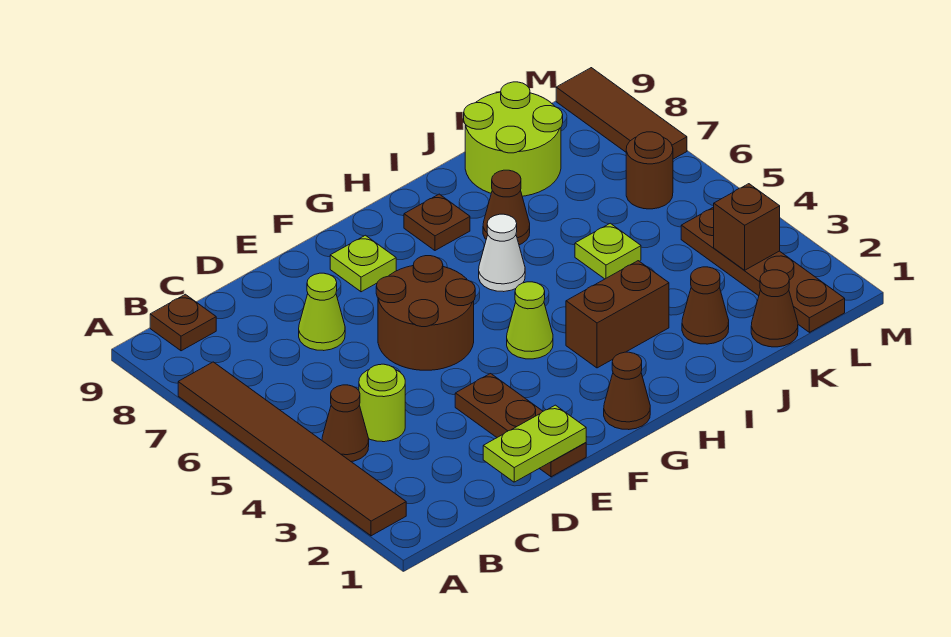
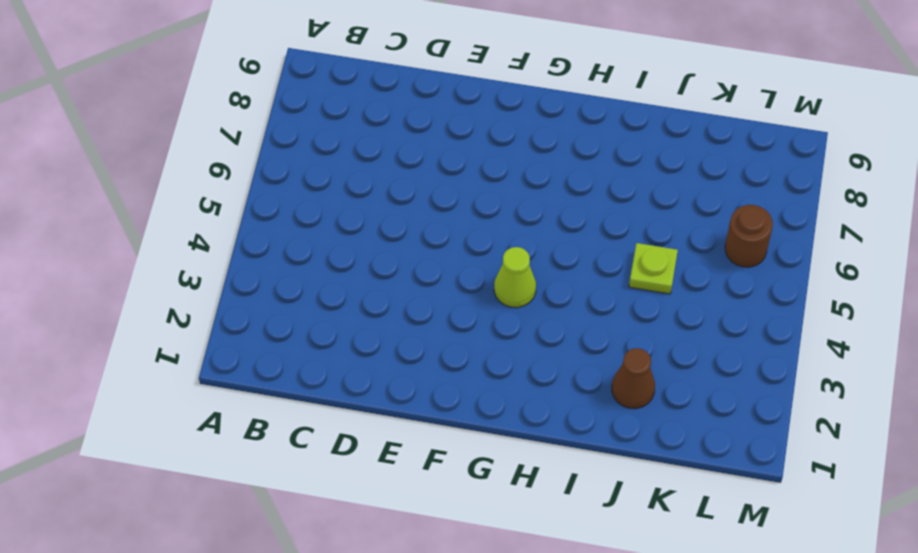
none -> brown tile A2:A7 level 1
none -> brown cone B4 level 1
none -> brown plate B9 level 1

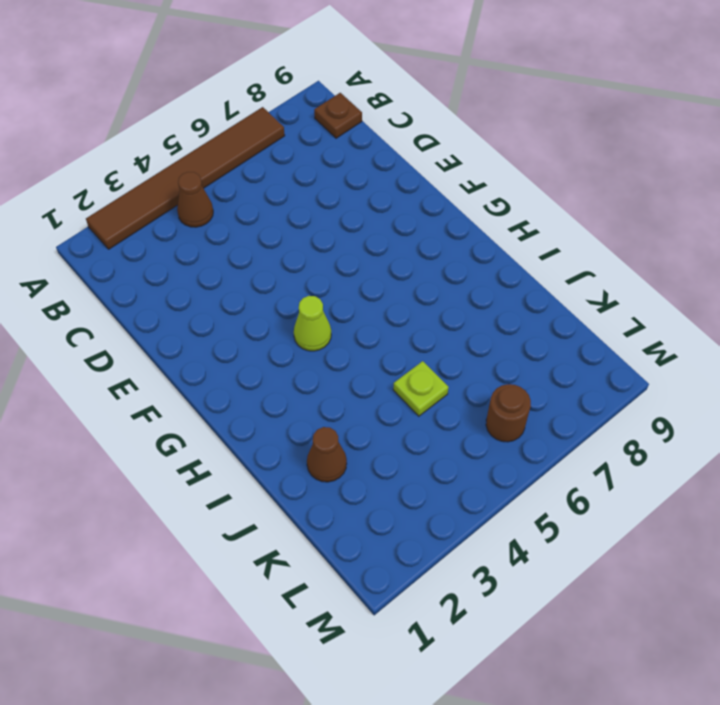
none -> lime round brick C4 level 1
none -> lime cone D7 level 1
none -> brown plate E1:E3 level 1

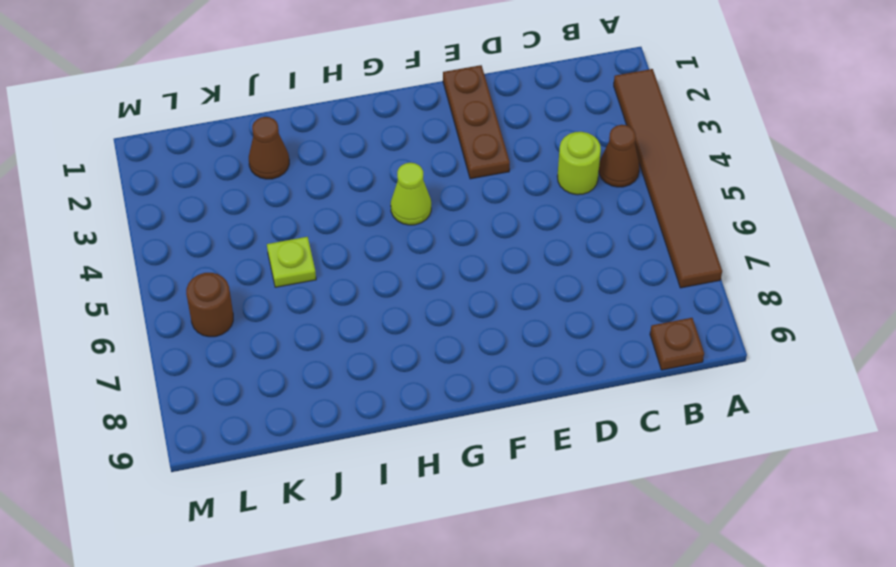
none -> lime cone D7 level 1
none -> brown round brick E5:F6 level 1
none -> lime plate F8 level 1

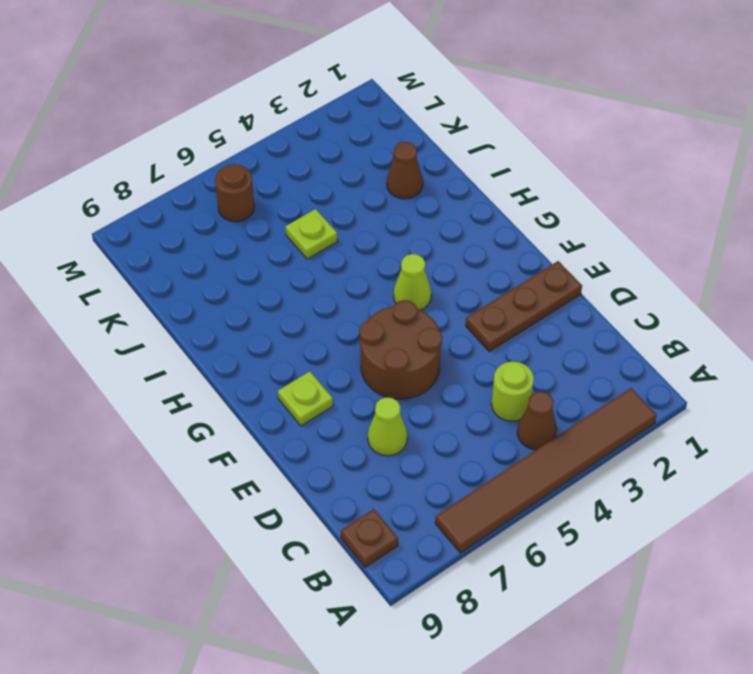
none -> brown cone G1 level 1
none -> brown brick H3:I3 level 1
none -> white cone H6 level 1

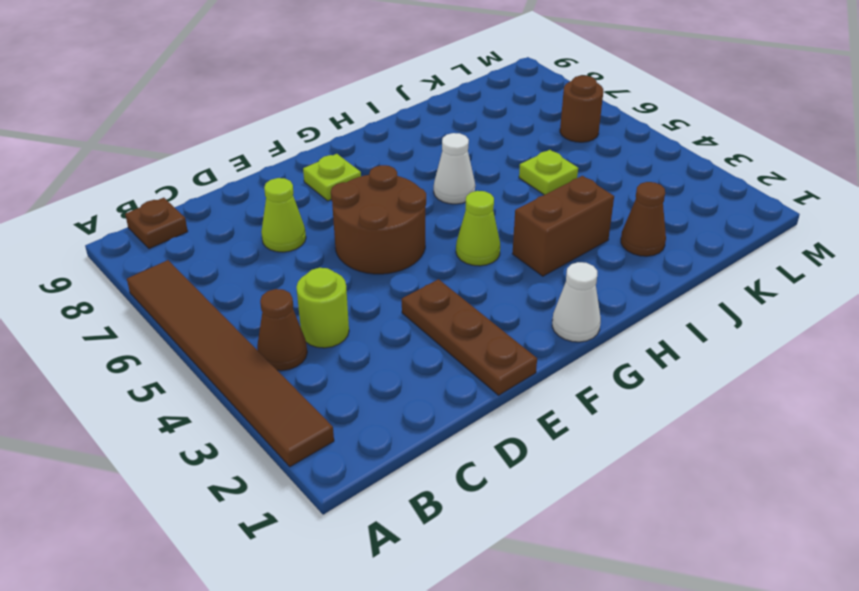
white cone G1 level 1 -> brown cone G1 level 1
none -> brown plate H8 level 1
none -> brown cone I7 level 1
none -> lime round brick J8:K9 level 1

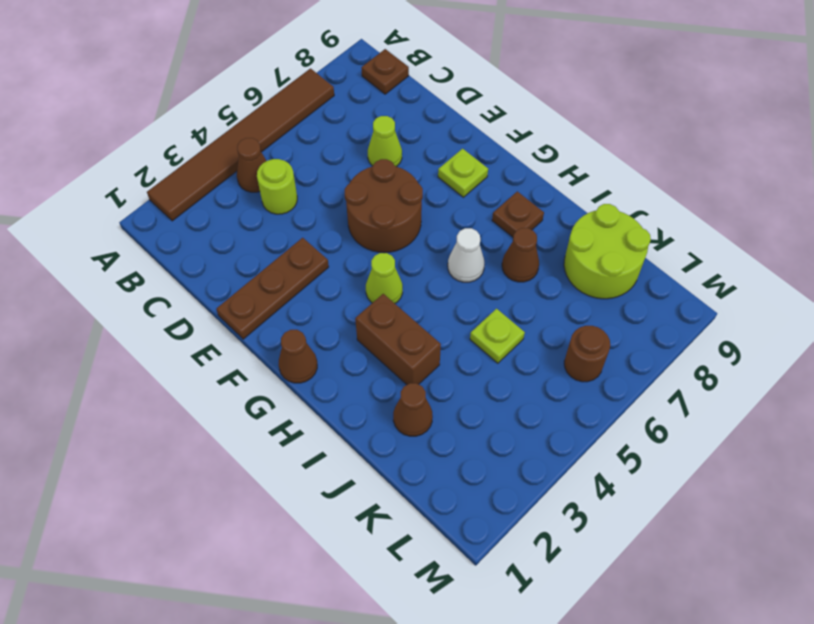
none -> brown cone K1 level 1
none -> brown plate L1:L4 level 1
none -> brown tile M7:M9 level 1

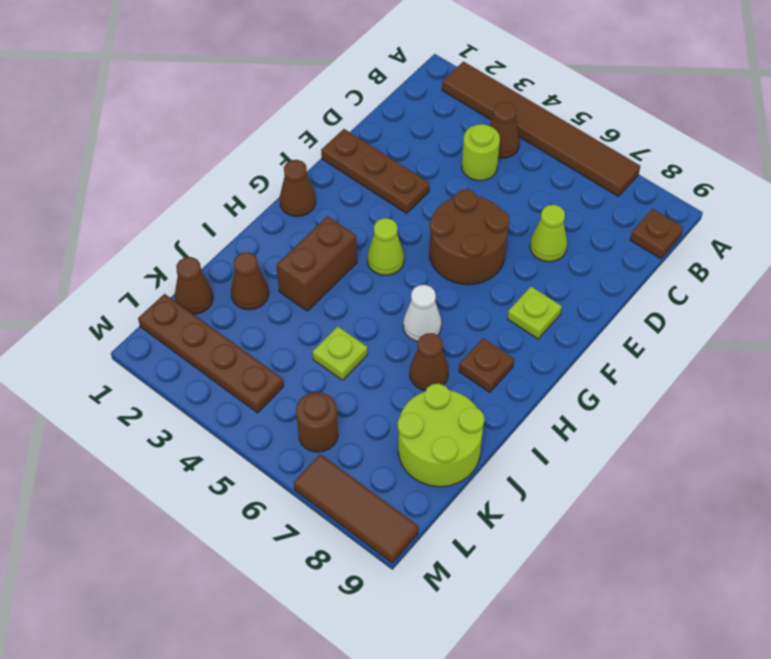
none -> lime plate D1:E1 level 2
none -> brown brick L3 level 2

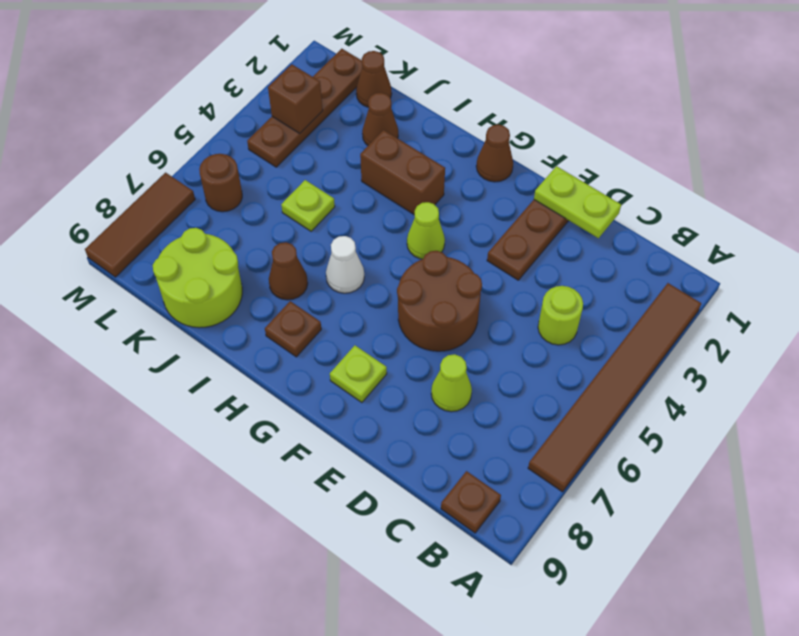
none -> brown cone B4 level 1

